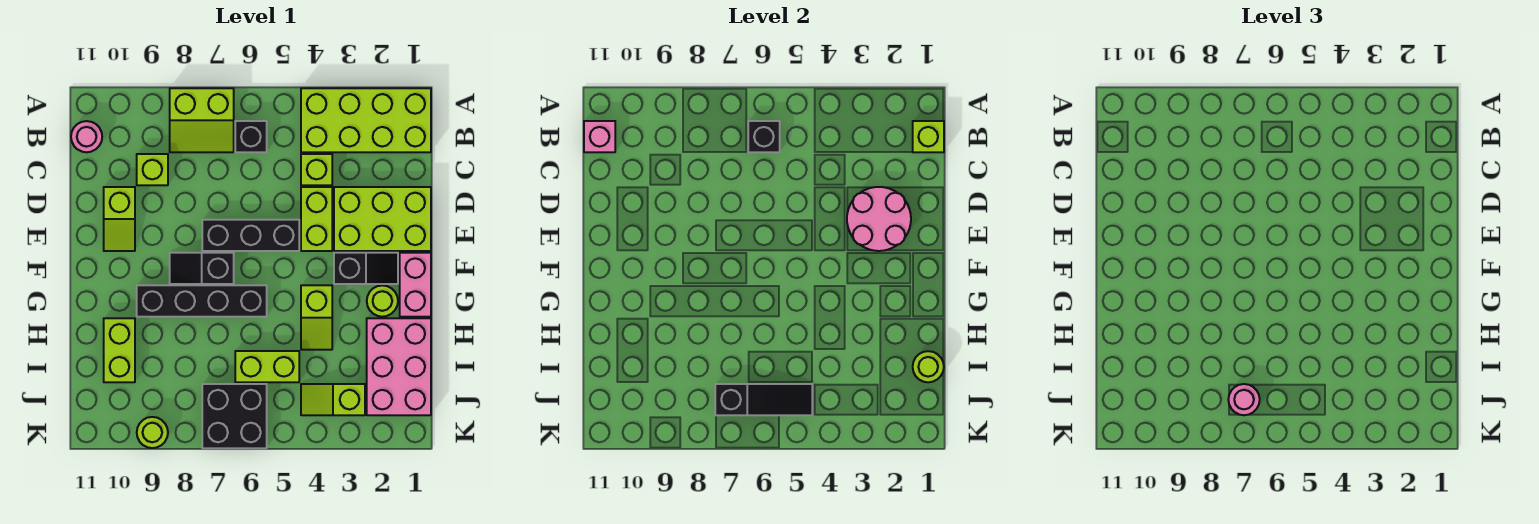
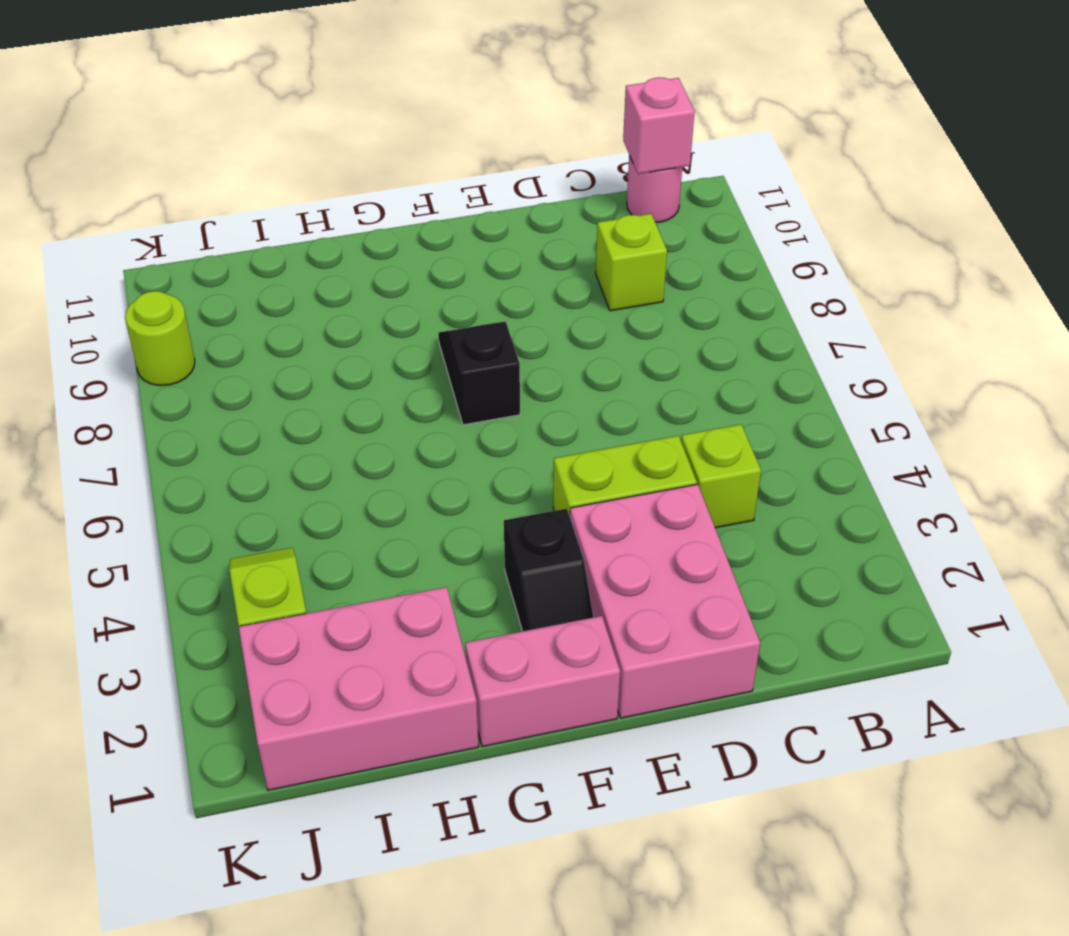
pink brick D1:E3 level 1 -> lime brick D1:E3 level 1
none -> lime brick A1:B4 level 1
none -> lime slope A7:B8 level 1 top A
none -> black brick B6 level 1

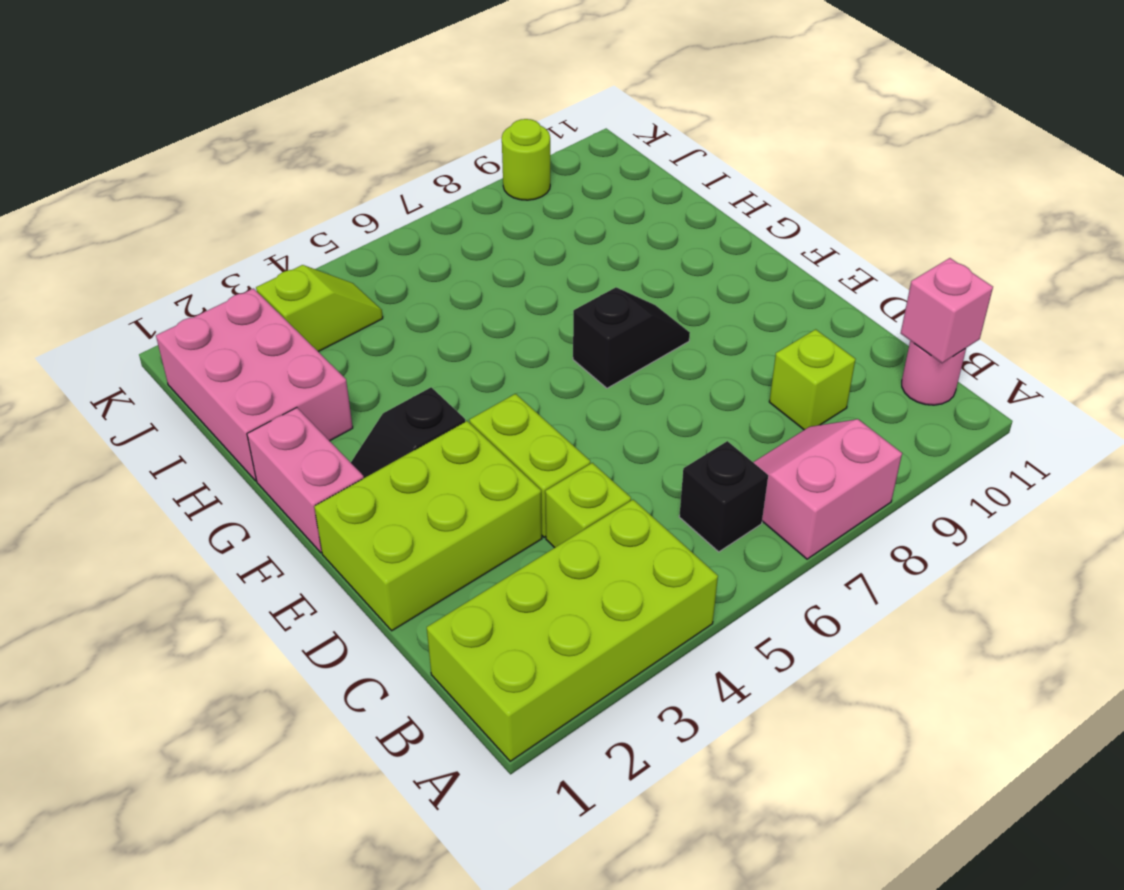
pink slope A7:B8 level 1 top A -> lime slope A7:B8 level 1 top A
none -> lime slope D10:E10 level 1 top D
none -> black brick E5:E7 level 1
none -> lime round brick G2 level 1

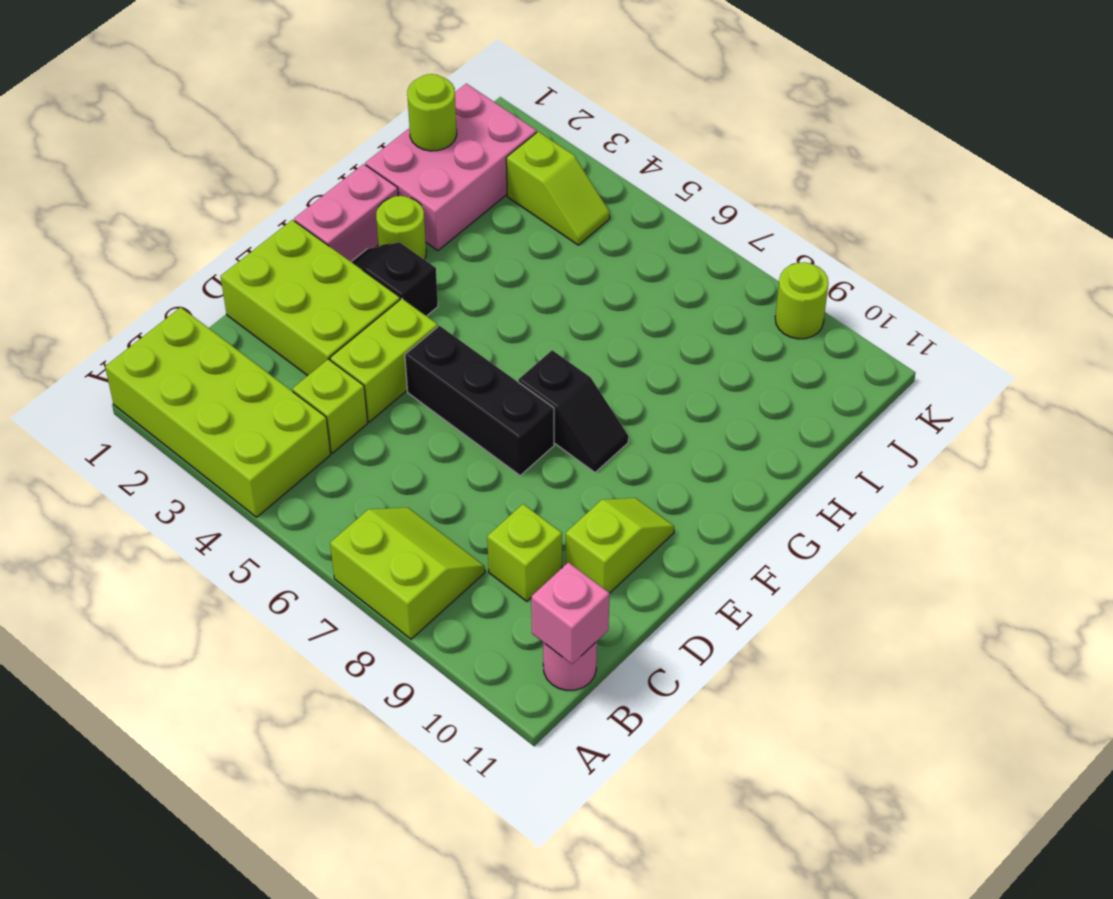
none -> black brick B6 level 1
none -> lime slope G4:H4 level 1 top G
none -> black brick G6:G9 level 1

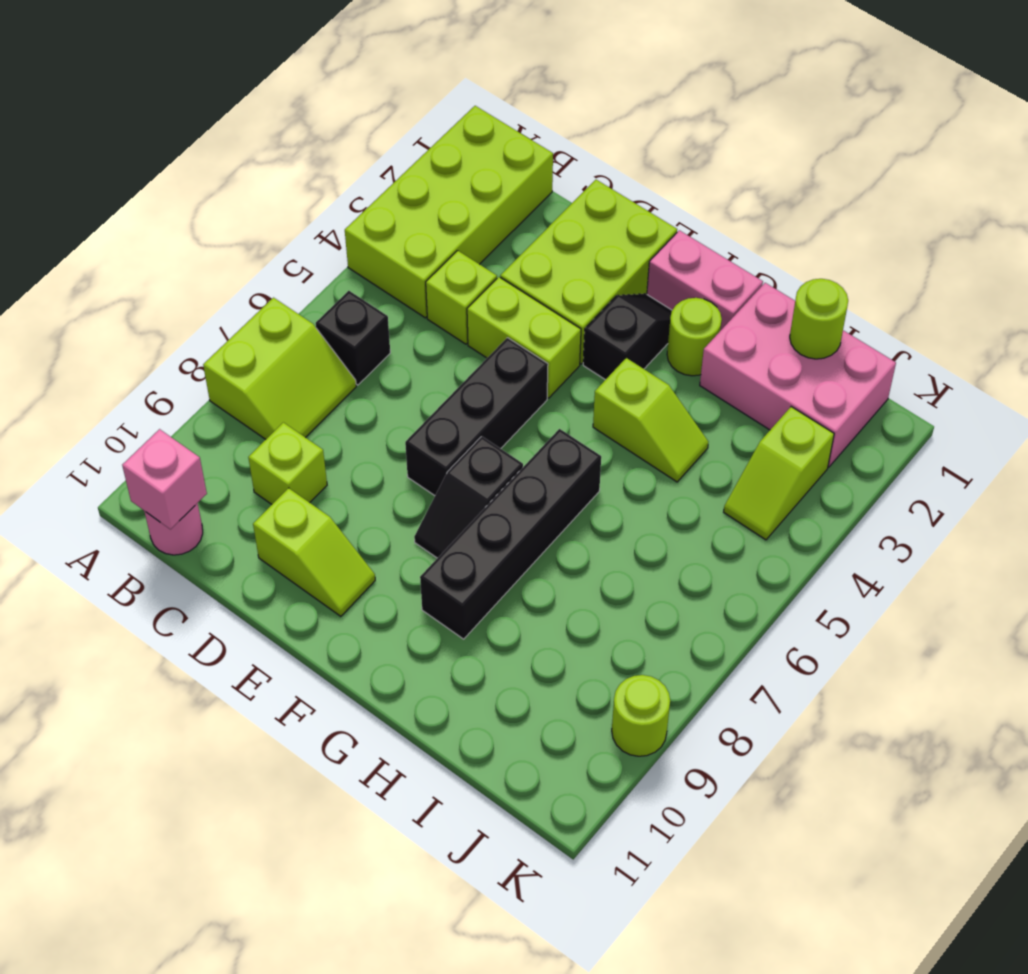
none -> lime brick H10:I10 level 1
none -> lime brick I5:I6 level 1
none -> black brick J6:K7 level 1

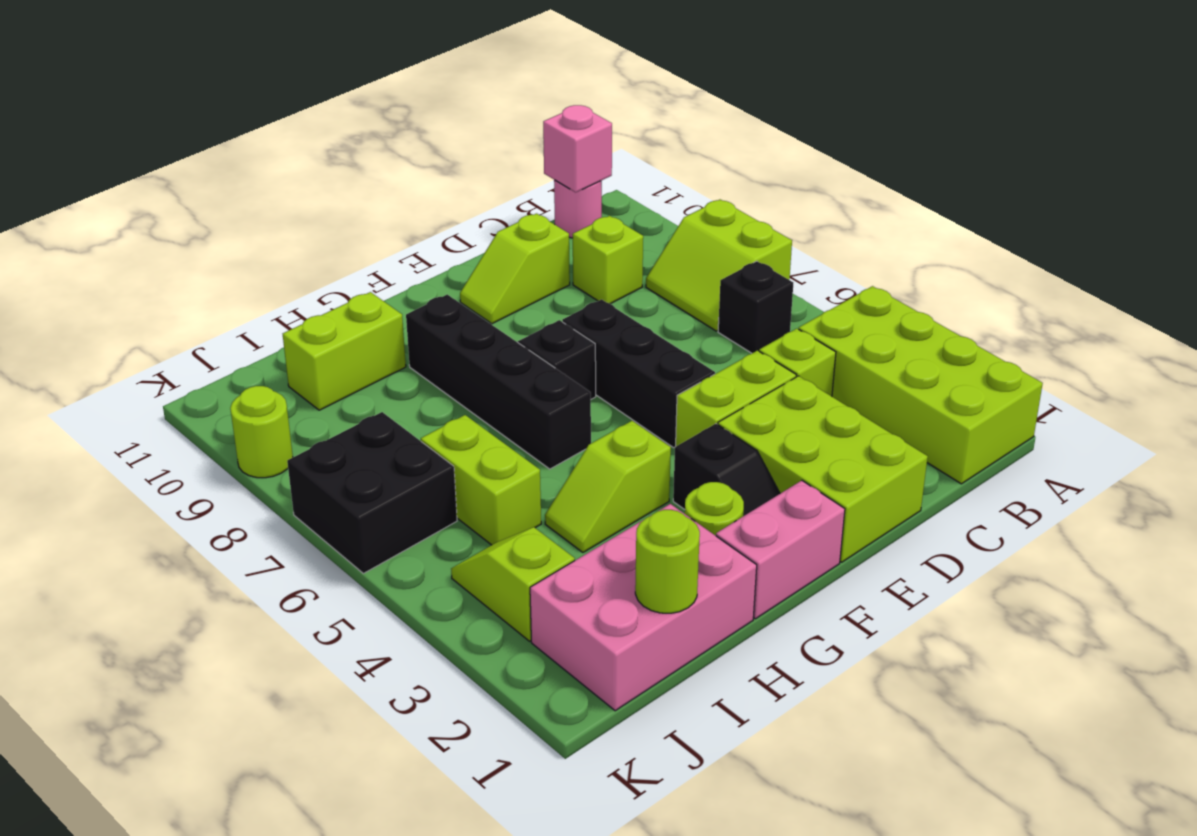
none -> lime brick B1 level 2
none -> black brick B6 level 2
none -> pink round brick D2:E3 level 2

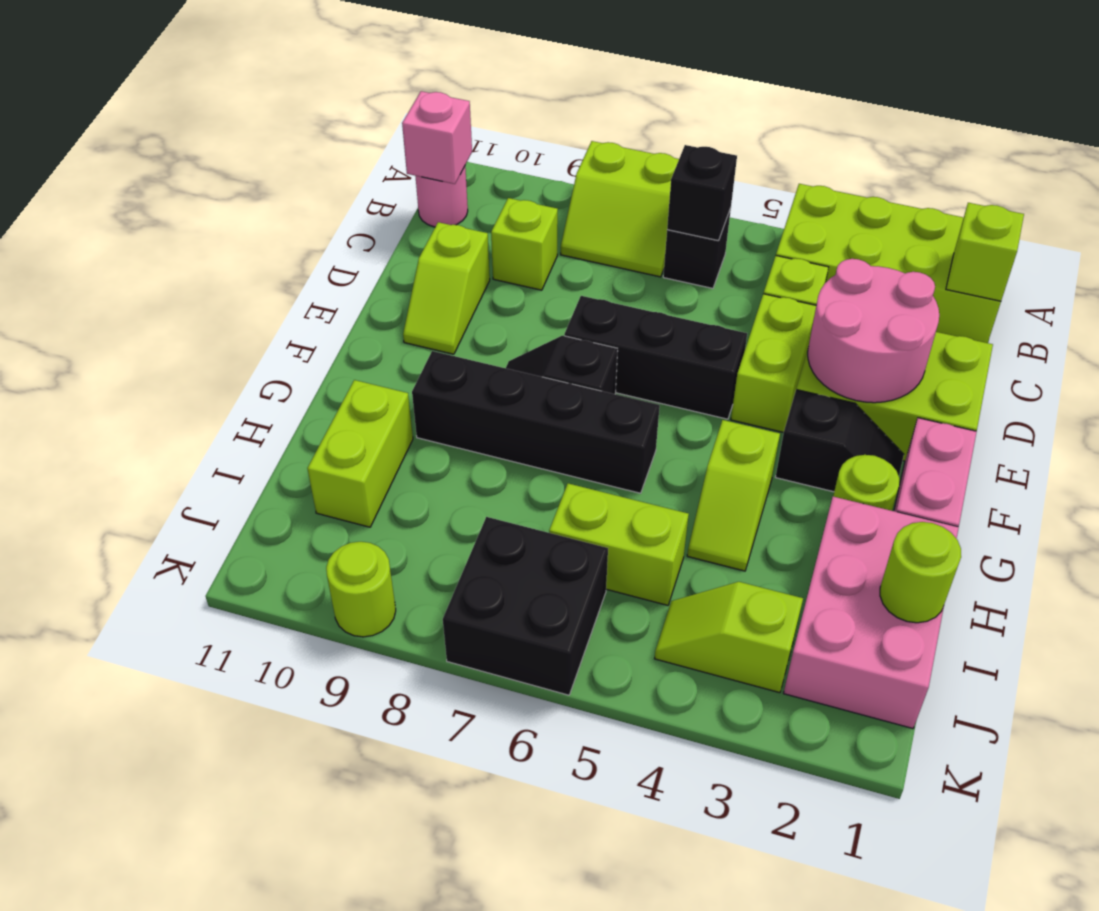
none -> black slope J5:J7 level 2 top 7
none -> pink round brick J7 level 3

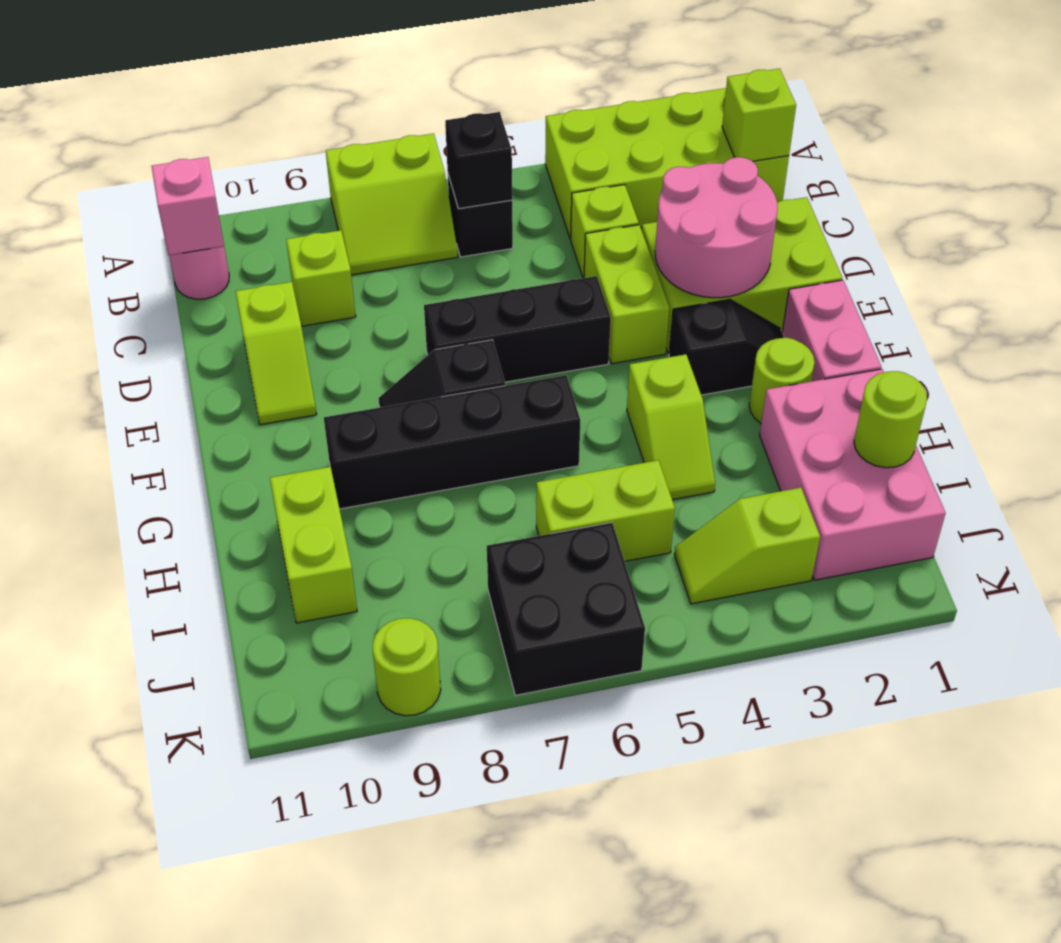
none -> black slope J5:J7 level 2 top 7
none -> pink round brick J7 level 3

